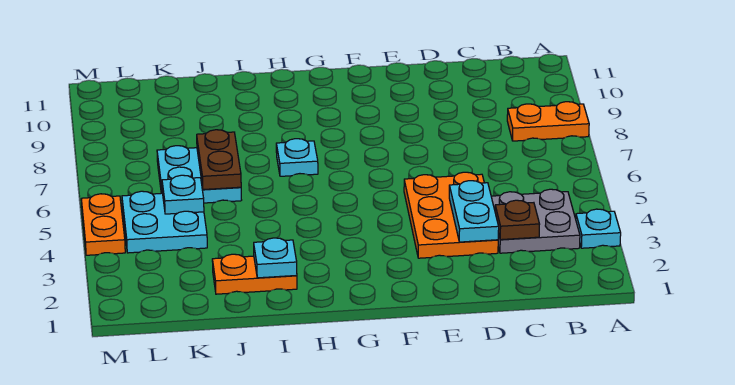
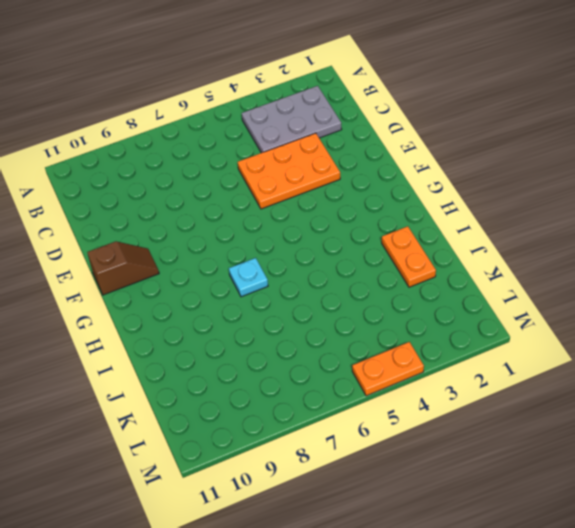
grey plate B2:C4 level 1 -> grey plate B3:C4 level 1
brown slope F10:F11 level 1 top 11 -> none
none -> cyan plate A3 level 1
none -> orange plate A8:B8 level 1
none -> cyan plate J6:K7 level 1

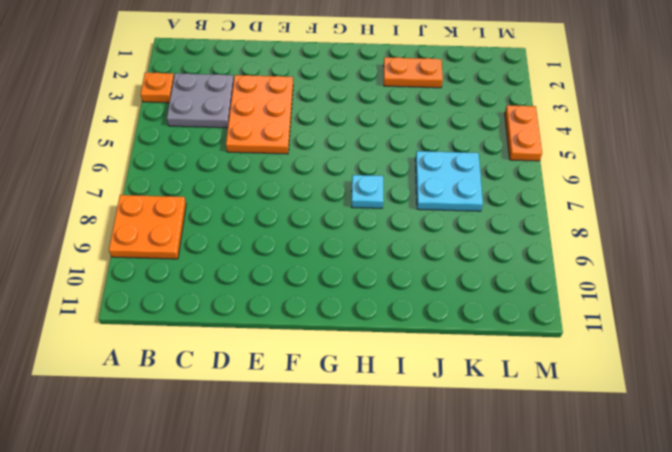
orange plate A3 level 1 -> cyan plate A3 level 1
orange plate A8:B9 level 1 -> orange plate A8:B8 level 1
none -> cyan plate K4:L5 level 1
none -> brown plate C3 level 2
none -> cyan plate D3:D4 level 2

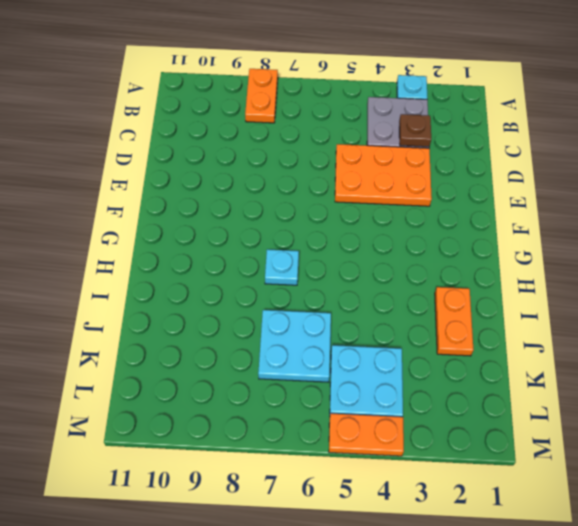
none -> cyan plate D3:D4 level 2
none -> cyan plate I2 level 2
none -> brown plate J6:J7 level 2

